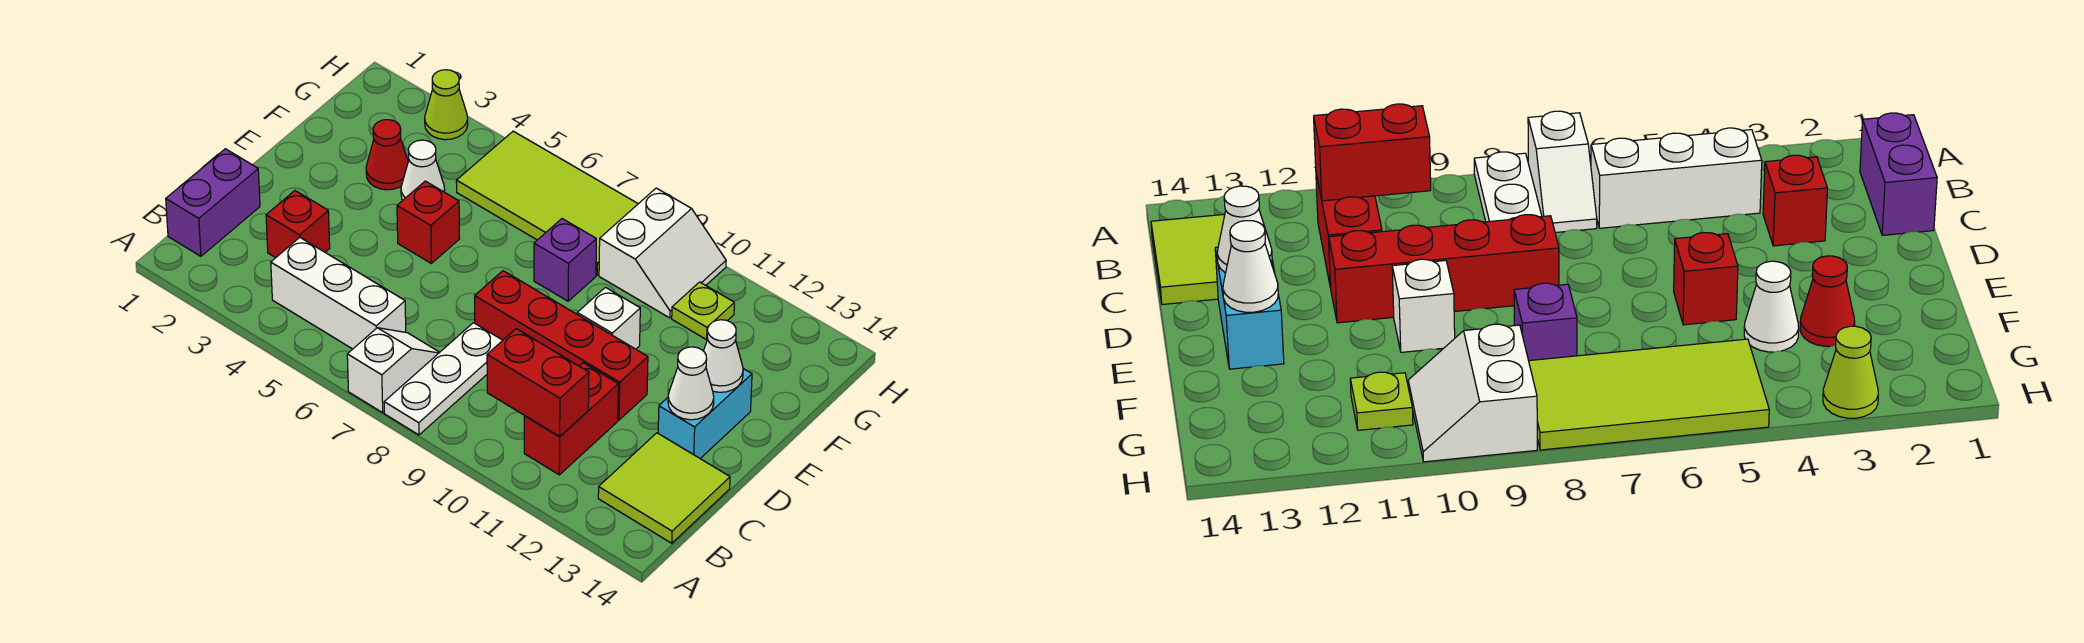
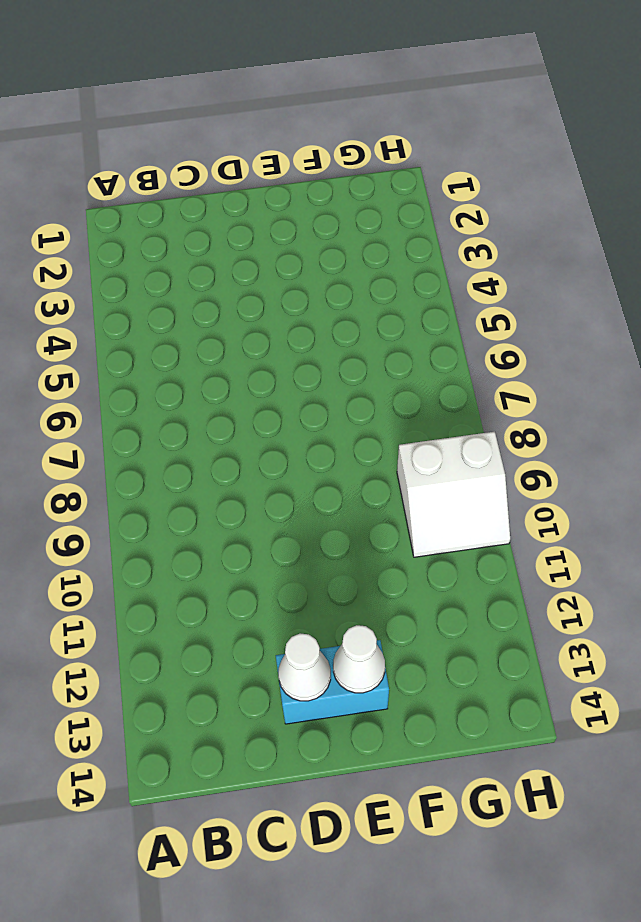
none -> white slope A7:B7 level 1 top A
none -> white plate A8:C8 level 1
none -> purple brick B1:C1 level 1

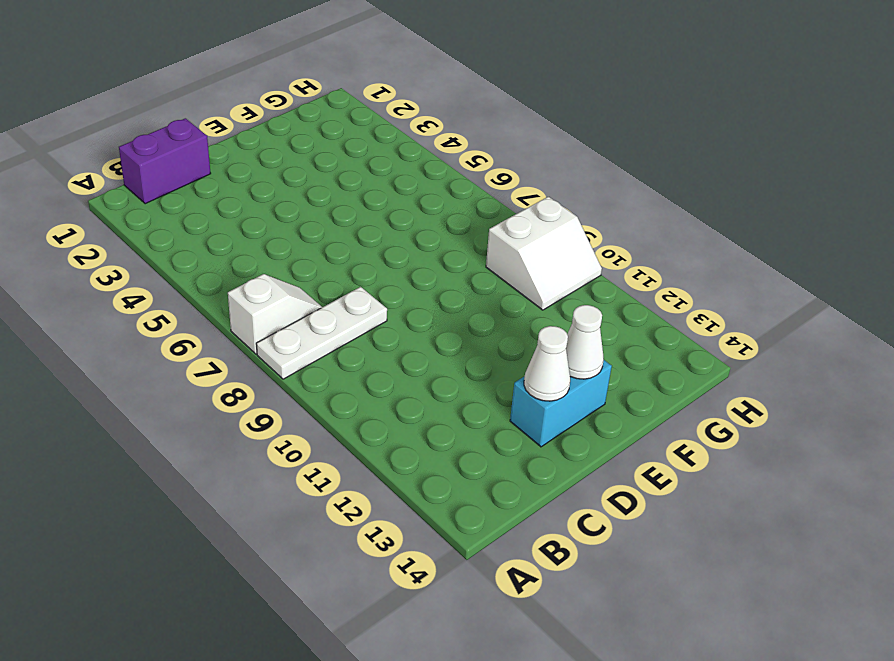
none -> white brick B4:B6 level 1
none -> red brick B11:C11 level 1
none -> lime tile B13:C14 level 1

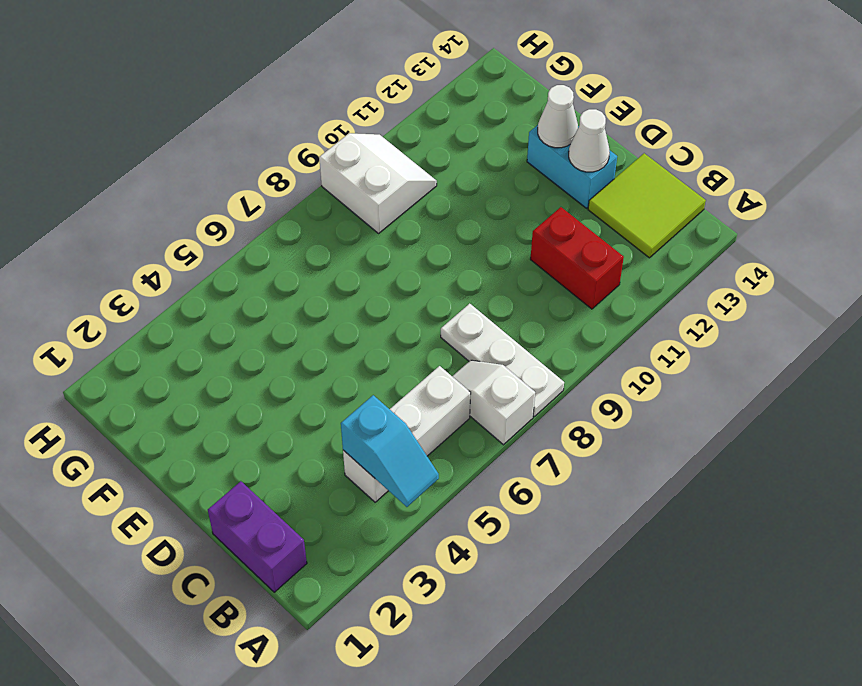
cyan slope A4:B4 level 2 top B -> none
none -> red brick C3 level 1
none -> red brick D8:D11 level 1
none -> red brick E5 level 1

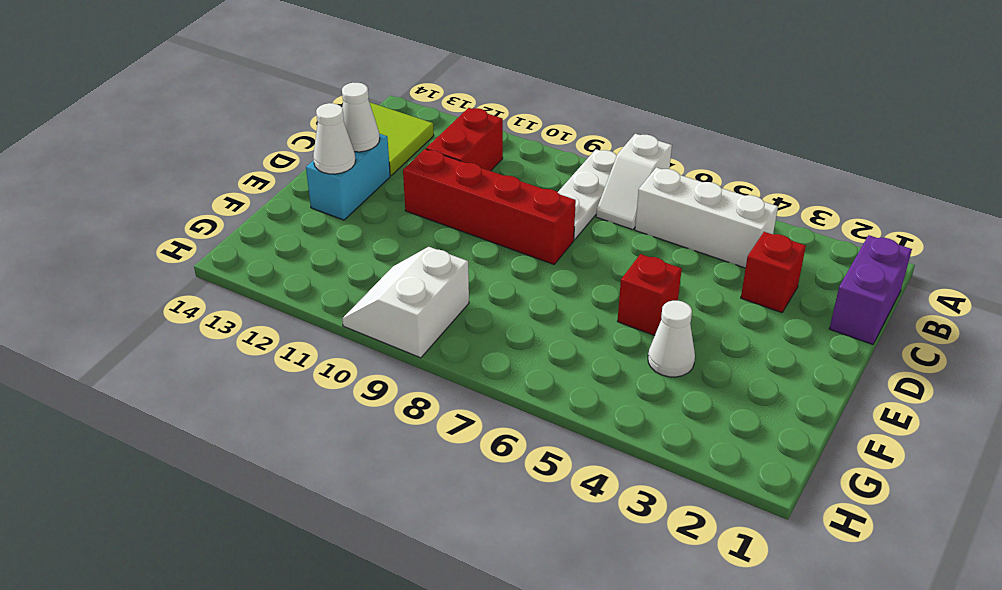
none -> white brick E10 level 1
none -> red cone F3 level 1
none -> purple brick F8 level 1

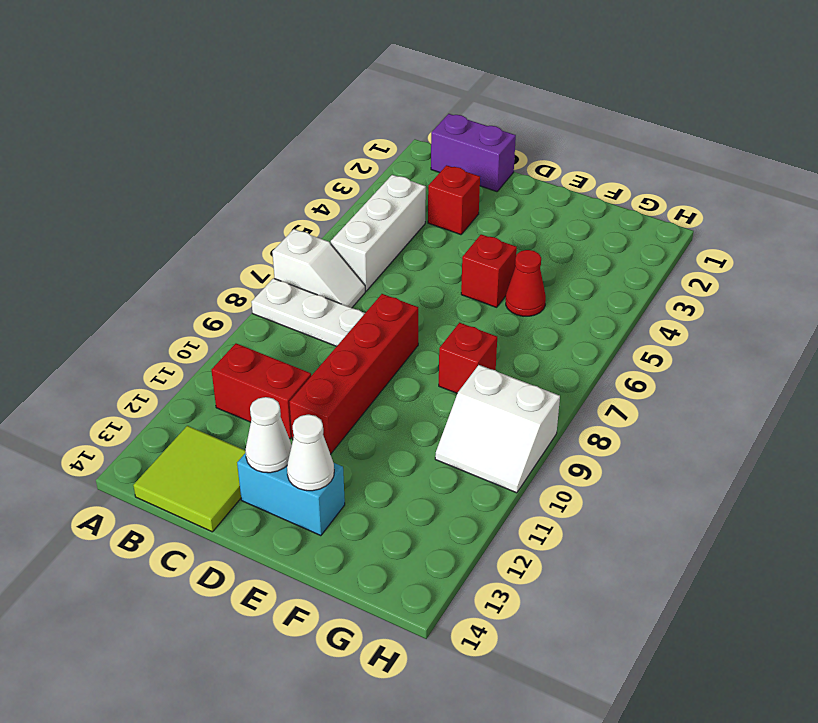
red cone F5 level 1 -> red cone F3 level 1
red brick F8 level 1 -> purple brick F8 level 1
none -> white brick E10 level 1
none -> white cone F4 level 1
none -> lime tile G5:H8 level 1

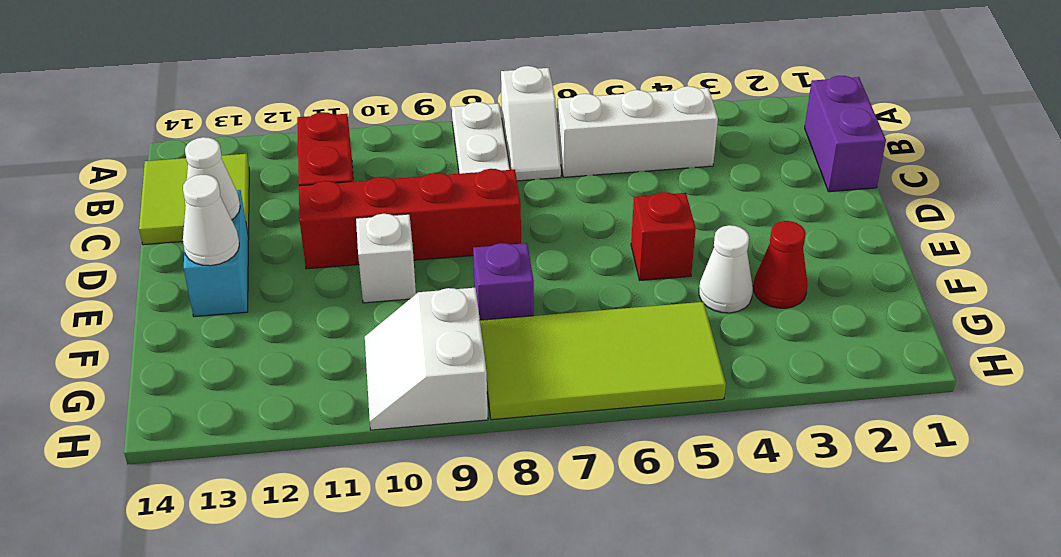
none -> red brick C3 level 1
none -> lime plate G11 level 1
none -> lime cone H3 level 1

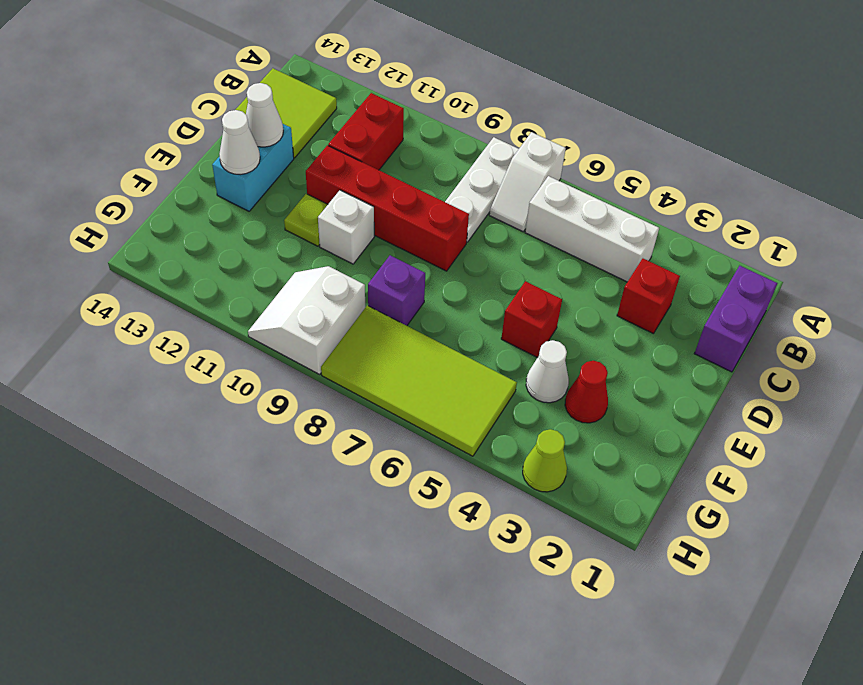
lime plate E11 level 1 -> lime plate G11 level 1
none -> red brick B10:B11 level 2

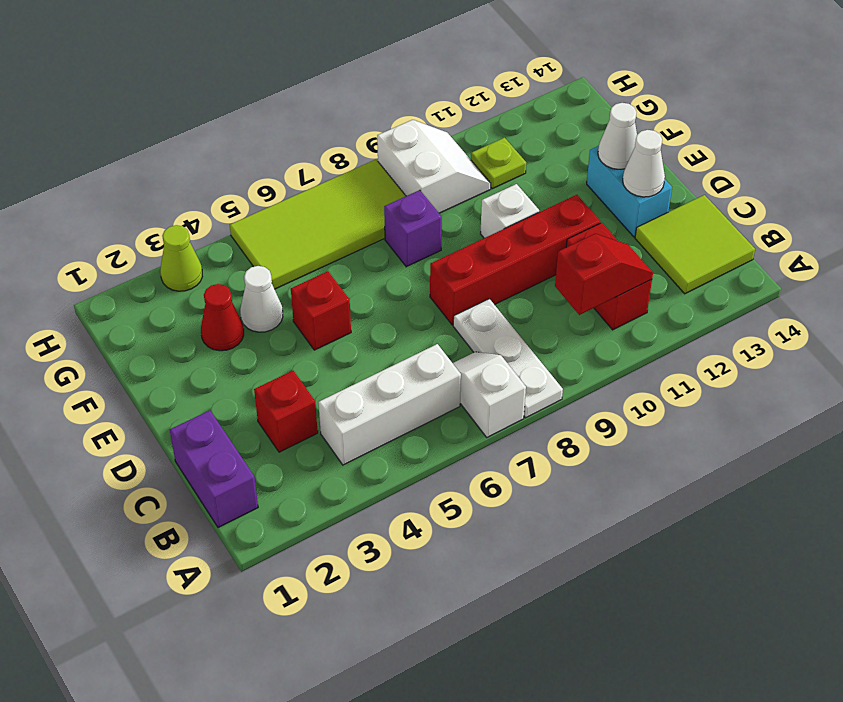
red slope B10:B11 level 2 top 10 -> red brick B10:B11 level 2

